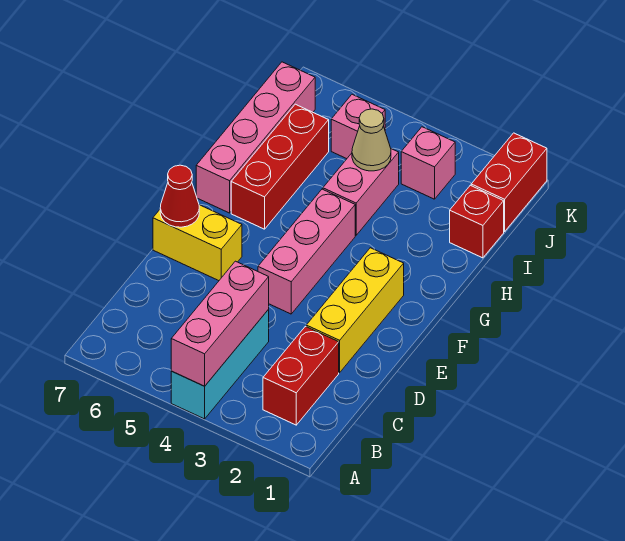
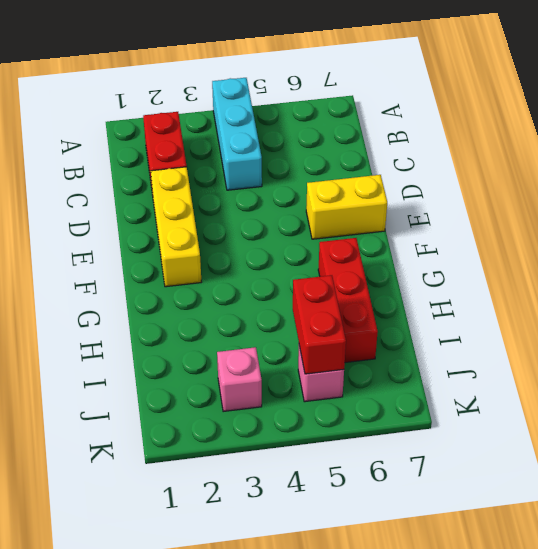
red brick I5:J5 level 2 -> red brick J1:K1 level 1
none -> pink brick E4:G4 level 1
none -> pink brick G7:J7 level 1
none -> pink brick H4:I4 level 1

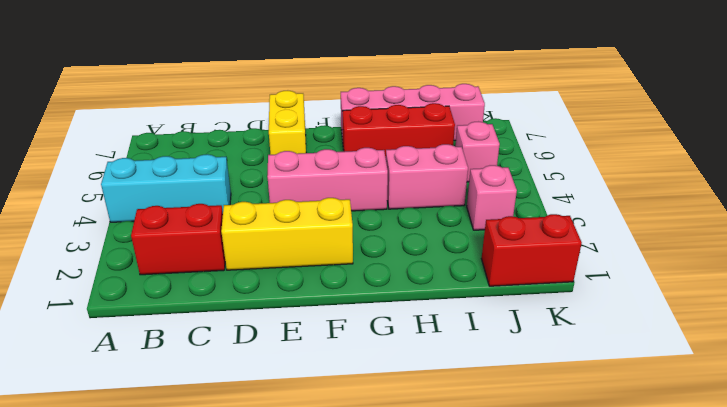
none -> red brick I1 level 1
none -> pink brick A4:C4 level 2
none -> red cone E7 level 2

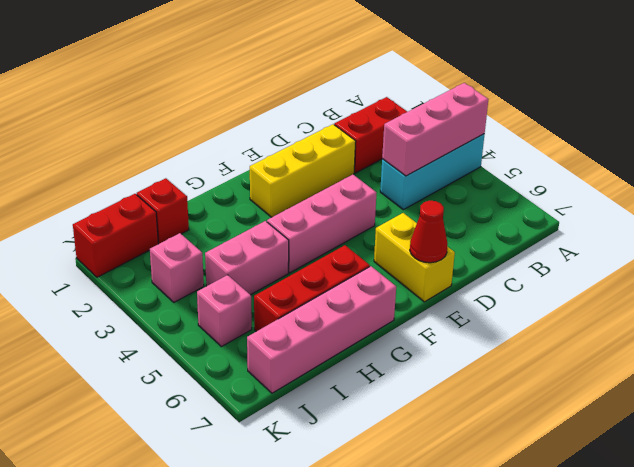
none -> tan cone I4 level 2

